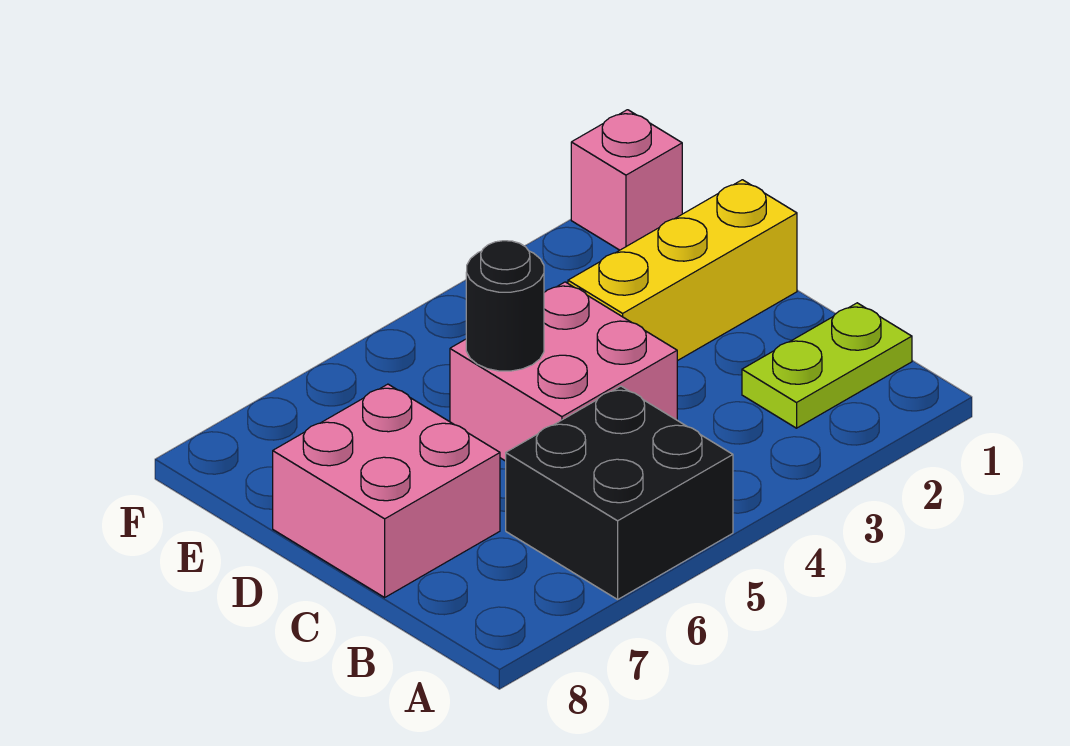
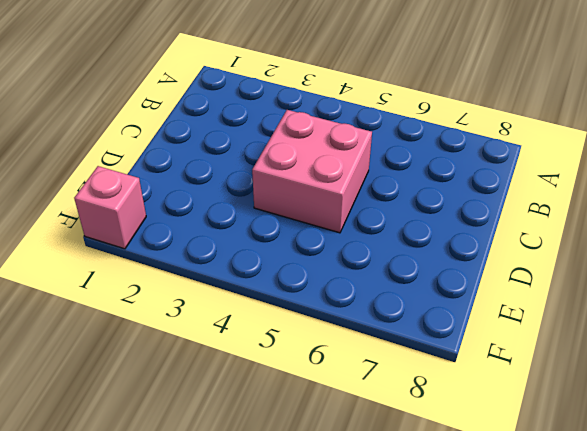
none -> black brick A5:B6 level 1
none -> lime plate B1:B2 level 1

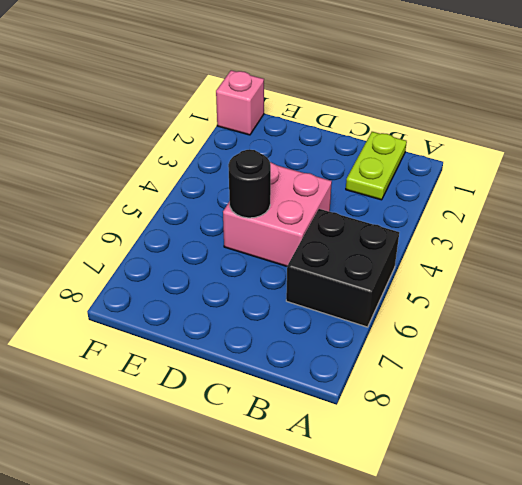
none -> pink brick C7:D8 level 1
none -> yellow brick D1:D3 level 1

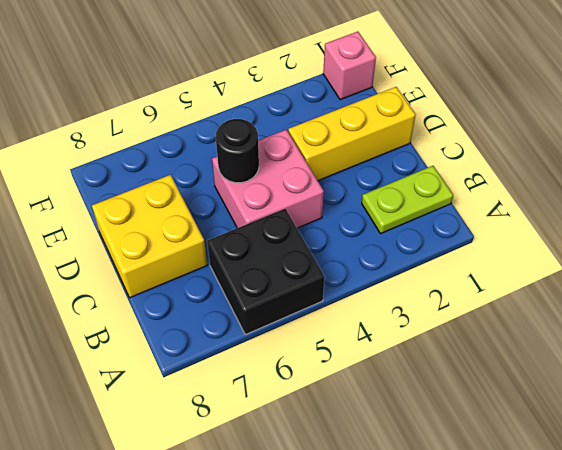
yellow brick C7:D8 level 1 -> pink brick C7:D8 level 1

